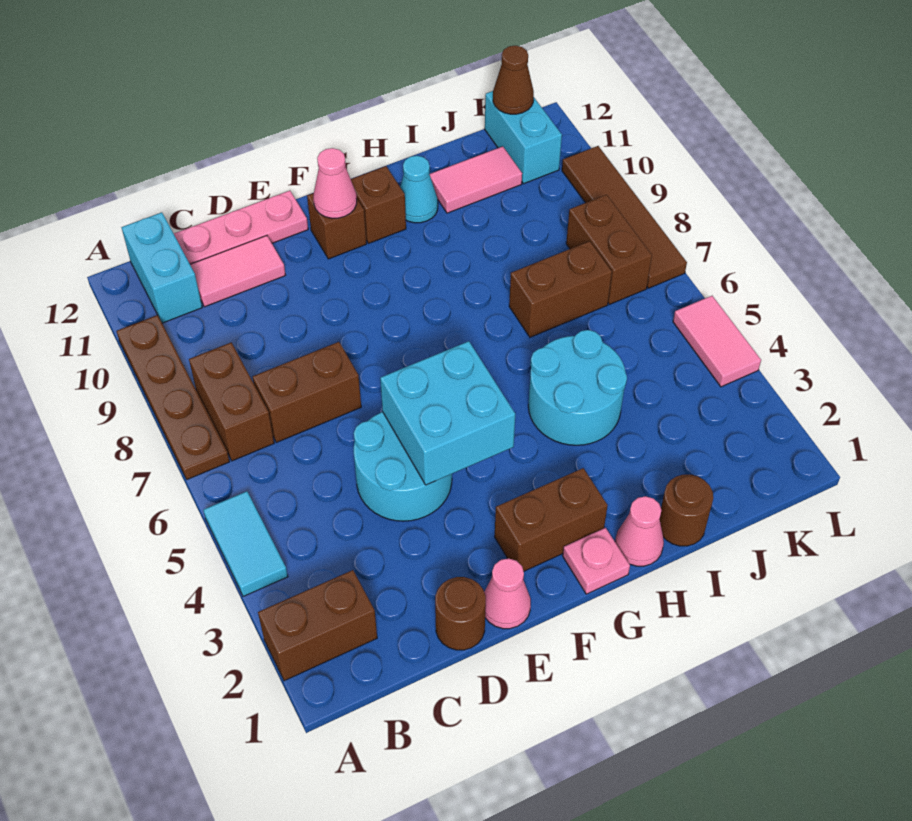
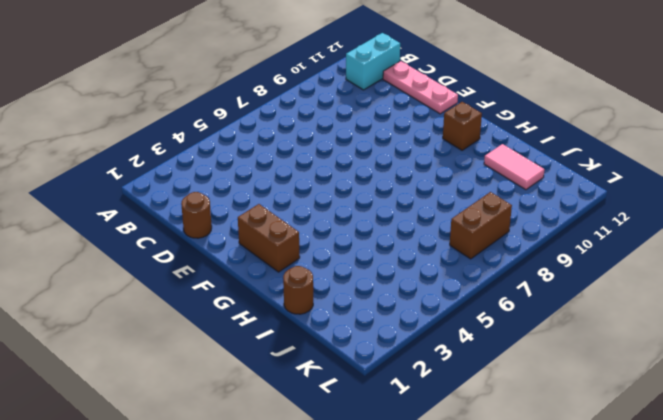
none -> brown brick A2:B2 level 1
none -> cyan tile A4:A5 level 1
none -> brown plate A7:A10 level 1

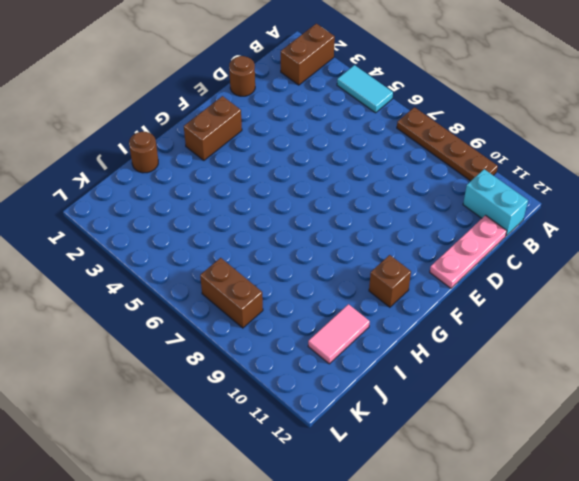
none -> brown brick B7:B8 level 1
none -> brown brick C7:D7 level 1
none -> pink tile C11:D11 level 1

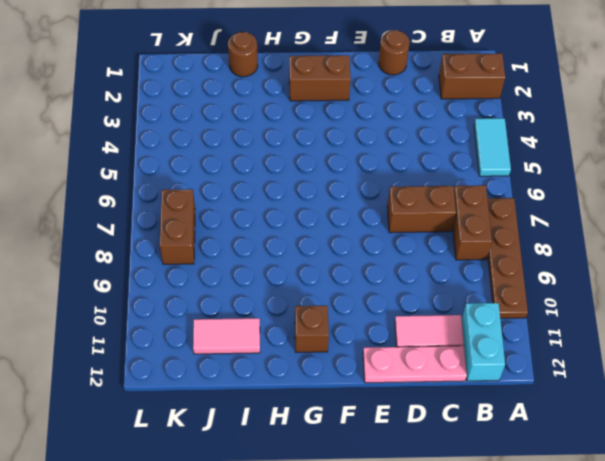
none -> cyan round brick D4:E5 level 1
none -> pink cone E1 level 1
none -> brown brick F11 level 1

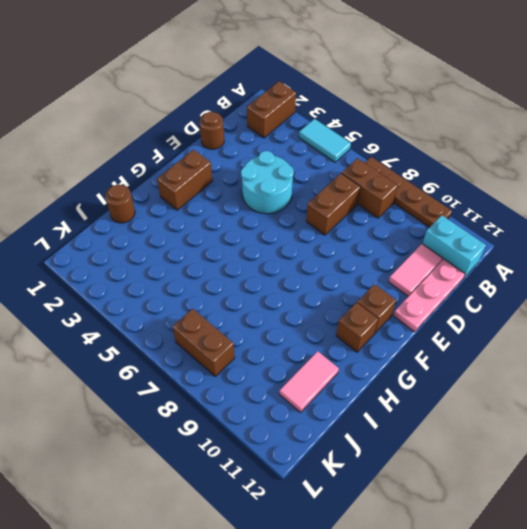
none -> pink cone E1 level 1
none -> pink plate G1 level 1
none -> pink cone H1 level 1

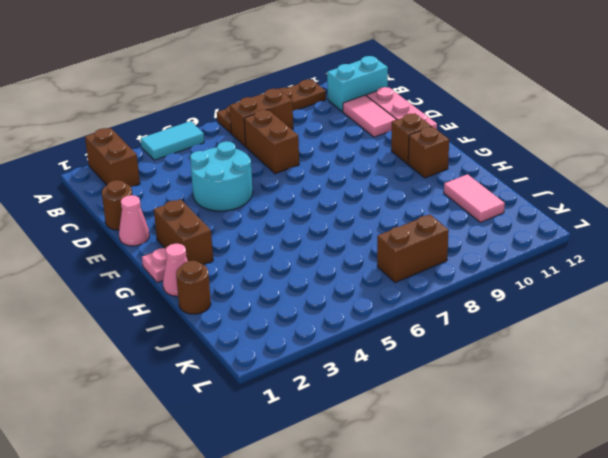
none -> cyan round brick H4:I5 level 1
none -> cyan cone H11 level 1
none -> brown brick I7:J7 level 1

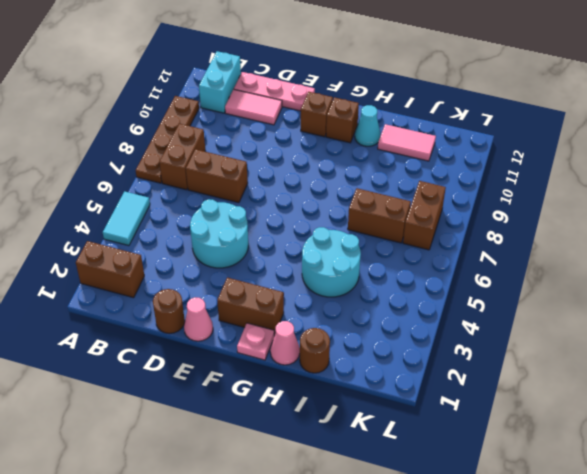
none -> cyan brick K11:K12 level 1
none -> pink tile L4:L5 level 1
none -> brown tile L7:L10 level 1

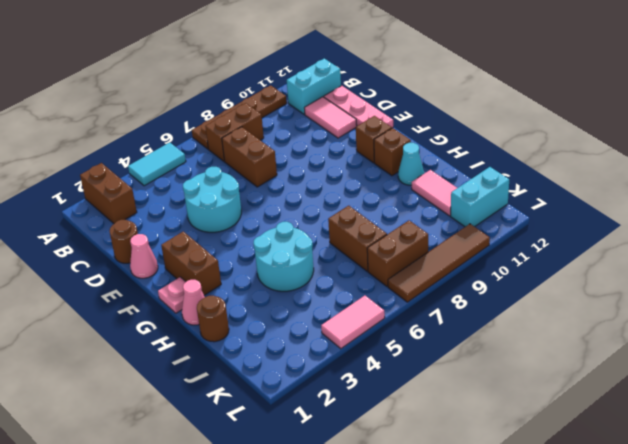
none -> cyan brick E4:F5 level 2
none -> pink cone F11 level 2
none -> brown cone K12 level 2

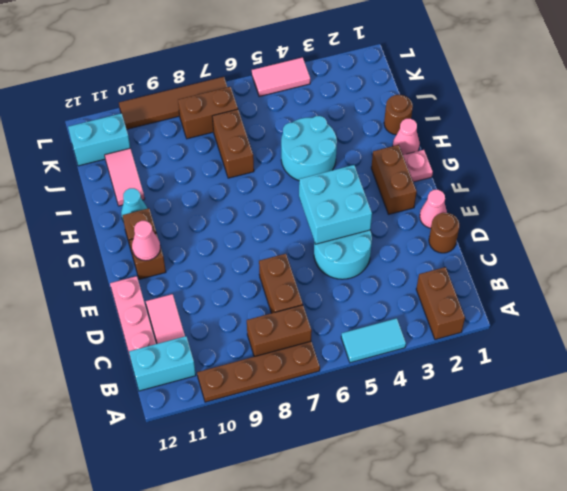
none -> brown cone K12 level 2

